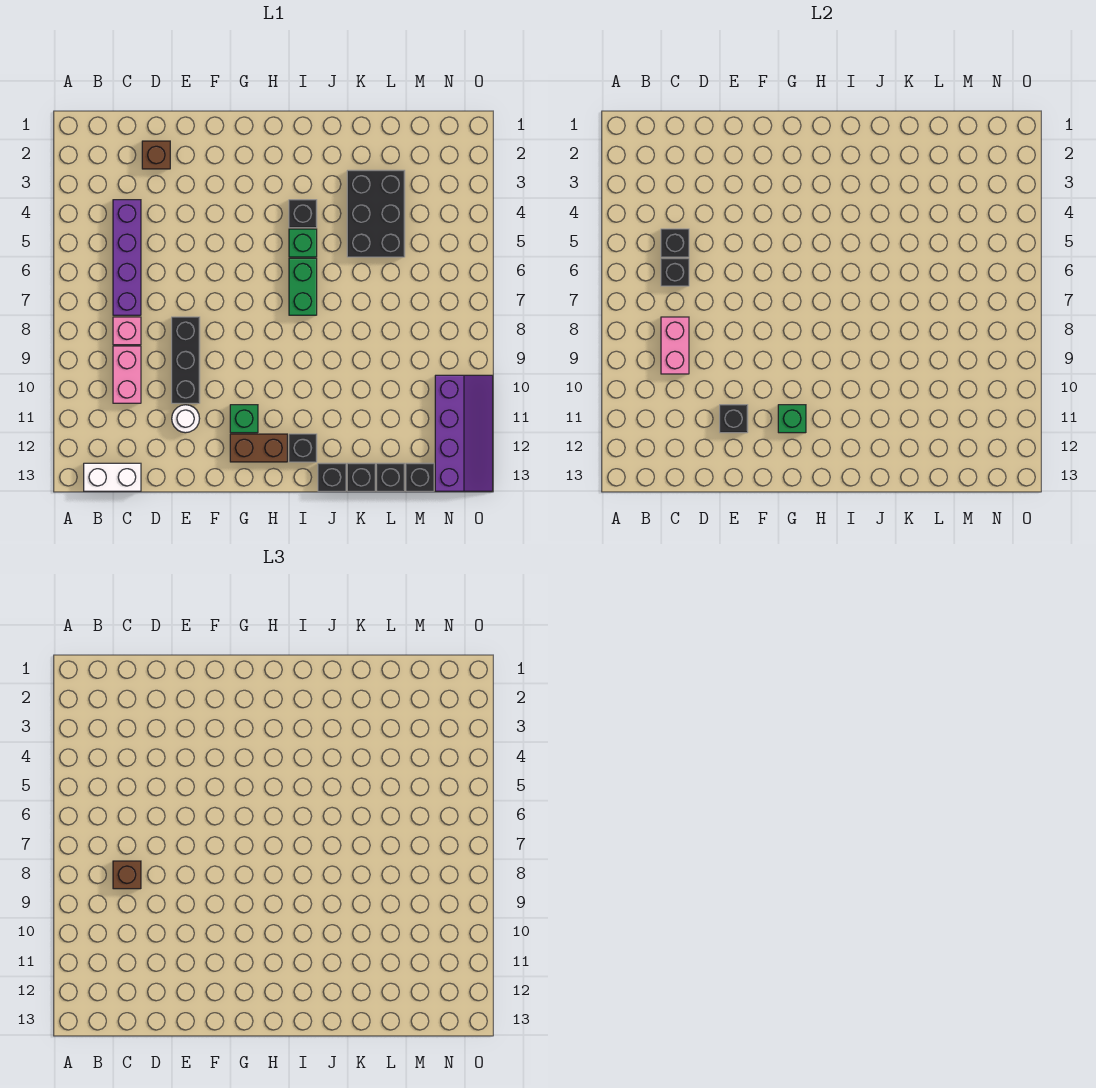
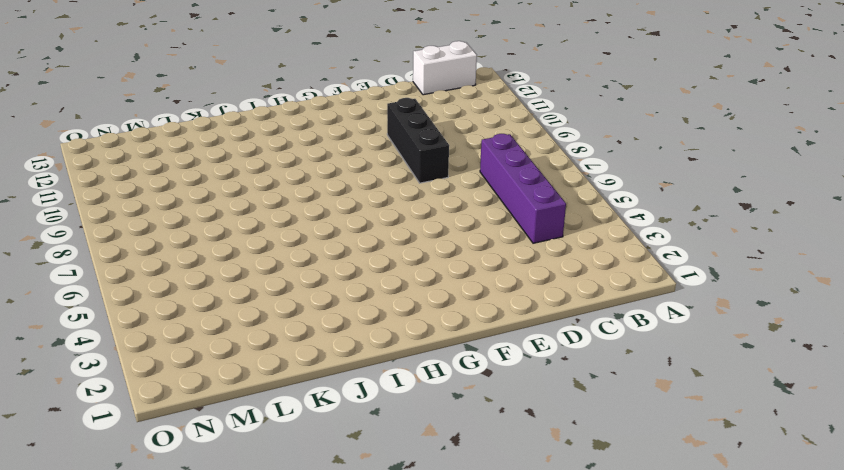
none -> pink brick C8 level 1
none -> pink brick C9:C10 level 1
none -> brown brick D2 level 1

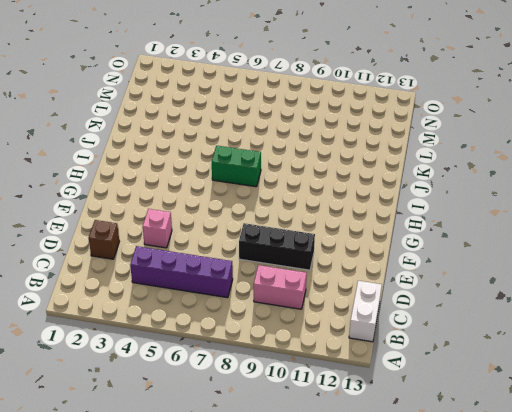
pink brick E4 level 1 -> pink brick C8 level 1
none -> white round brick E11 level 1
none -> green brick G11 level 1
none -> brown brick G12:H12 level 1

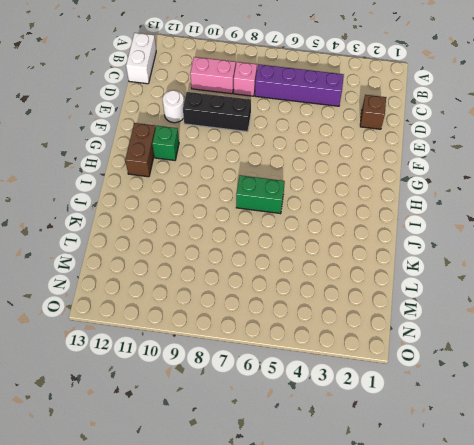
none -> black brick I4 level 1
none -> green brick I5 level 1
none -> black brick I12 level 1

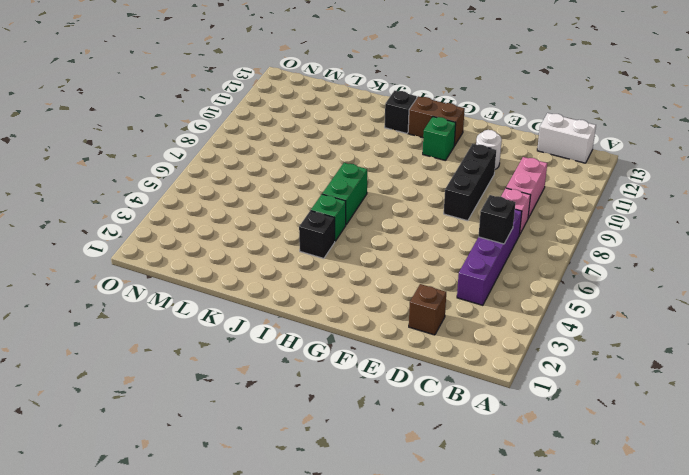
none -> black brick J13 level 1
none -> black brick K3:L5 level 1
none -> black brick K13 level 1

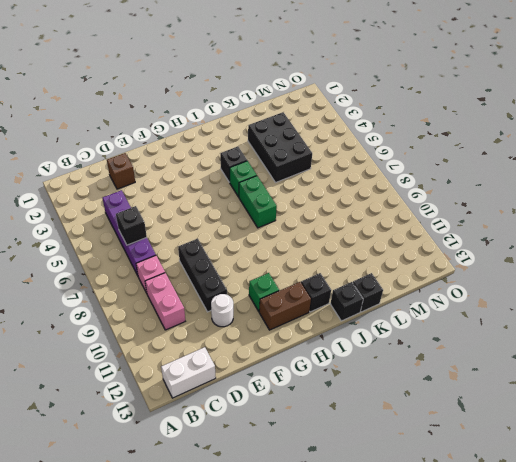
none -> black brick L13 level 1
none -> black brick M13 level 1
none -> purple slope N10:O13 level 1 top N

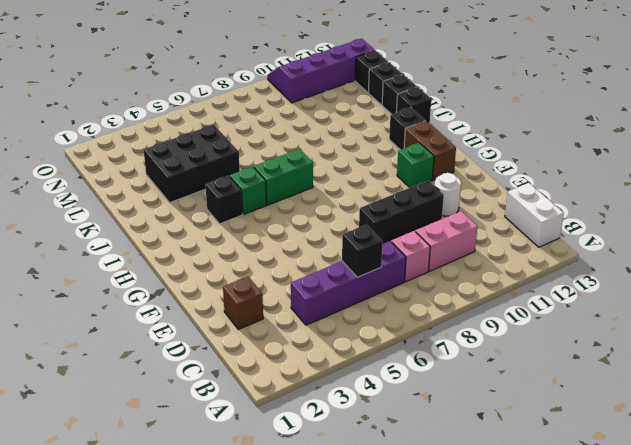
none -> black brick C5 level 2
none -> pink brick C8:C9 level 2
none -> black brick E11 level 2

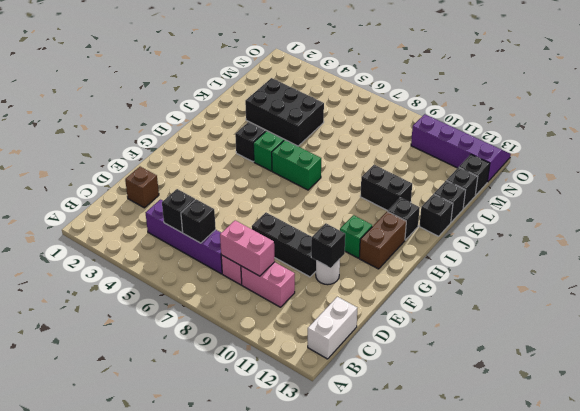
black brick J10:J11 level 1 -> none
none -> green brick G11 level 2
none -> brown brick C8 level 3

